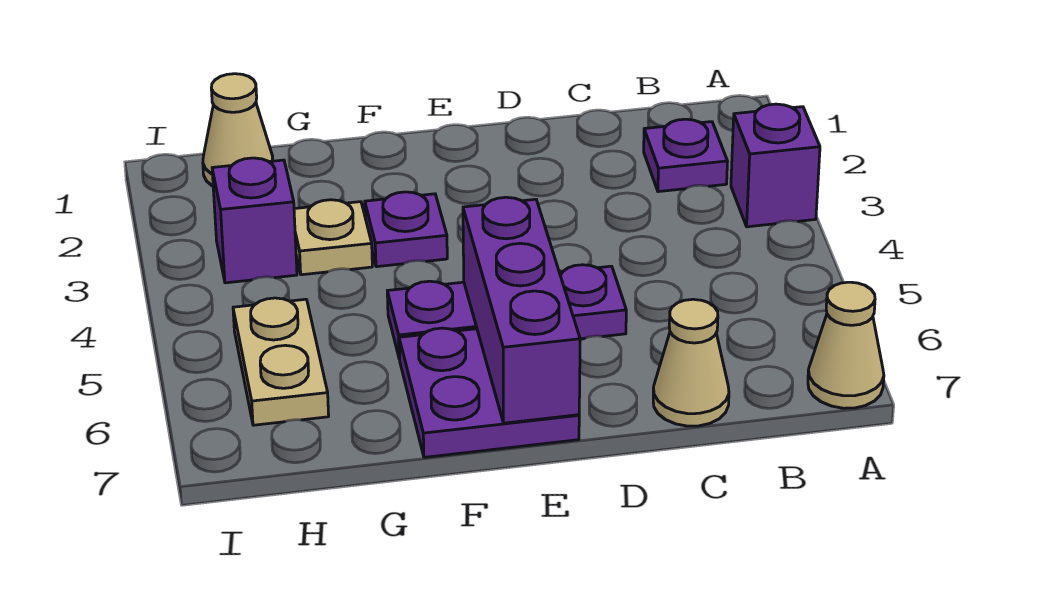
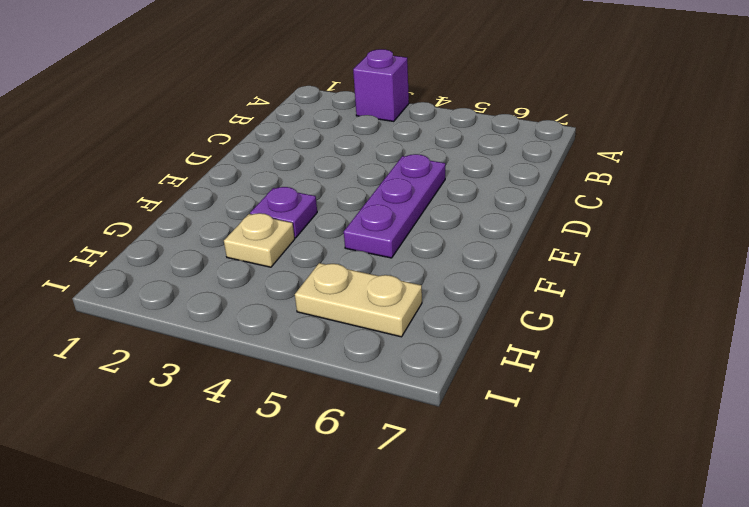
none -> tan cone A7 level 1
none -> purple plate B2 level 1
none -> tan cone C7 level 1

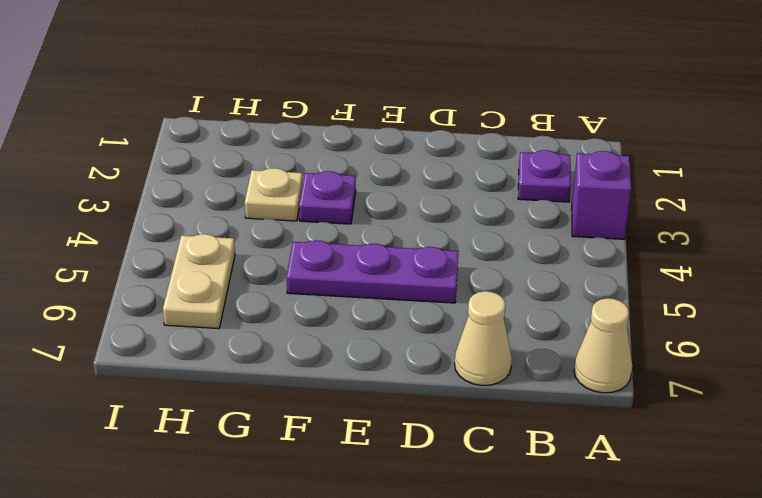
none -> purple plate E6:F7 level 1
none -> tan cone H1 level 1
none -> purple brick H3 level 1

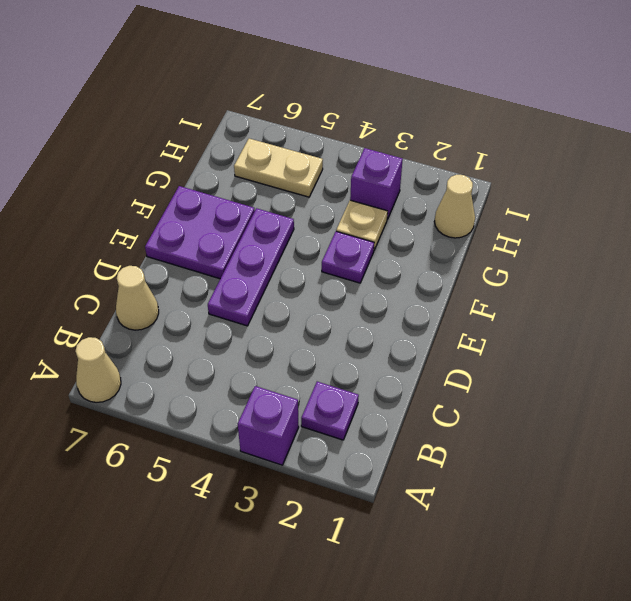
none -> purple brick E5:E7 level 2

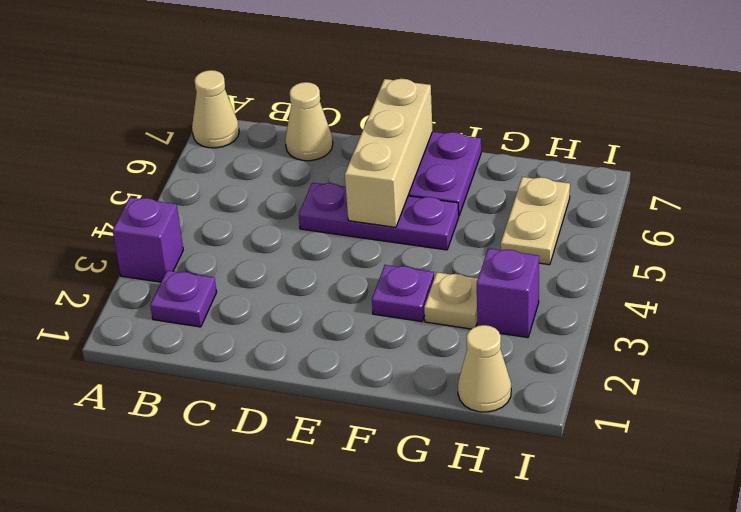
tan brick E5:E7 level 2 -> purple brick E5:E7 level 2

